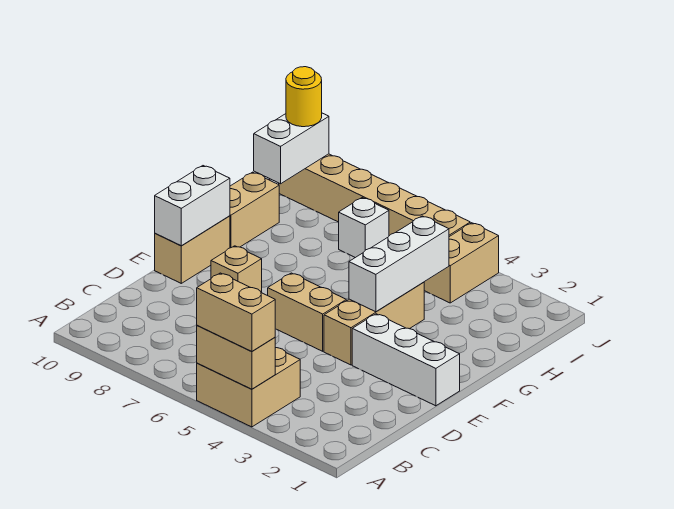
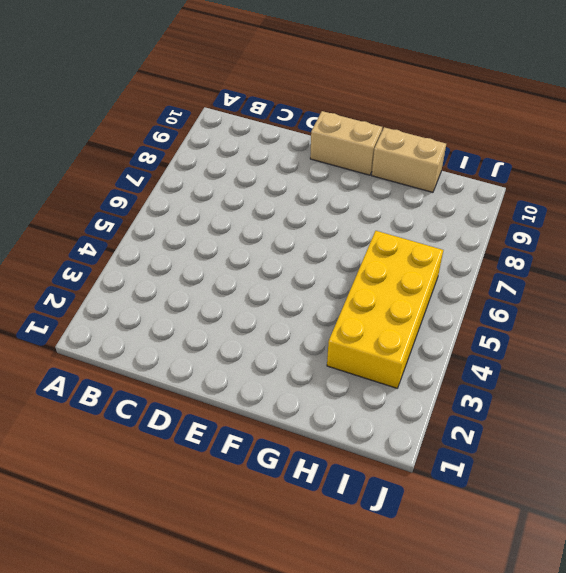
yellow brick H3:I6 level 1 -> tan brick I4:J4 level 1
none -> tan brick A4:B5 level 1
none -> white brick E1:E3 level 1
none -> tan brick E4:G4 level 1

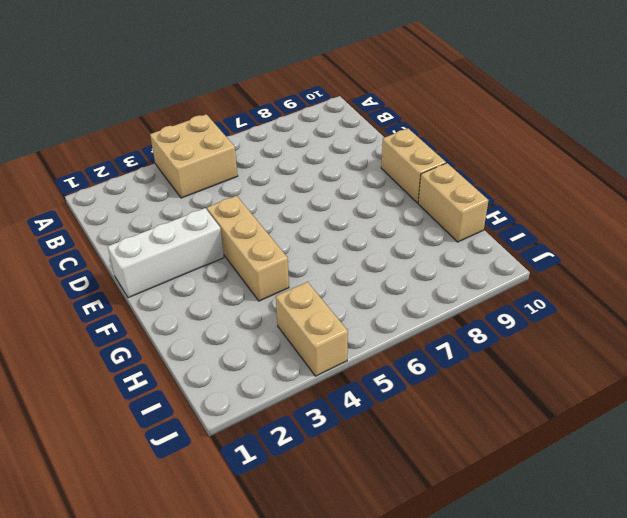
none -> tan brick E5:E6 level 1
none -> tan brick E8 level 1
none -> white brick I7 level 1

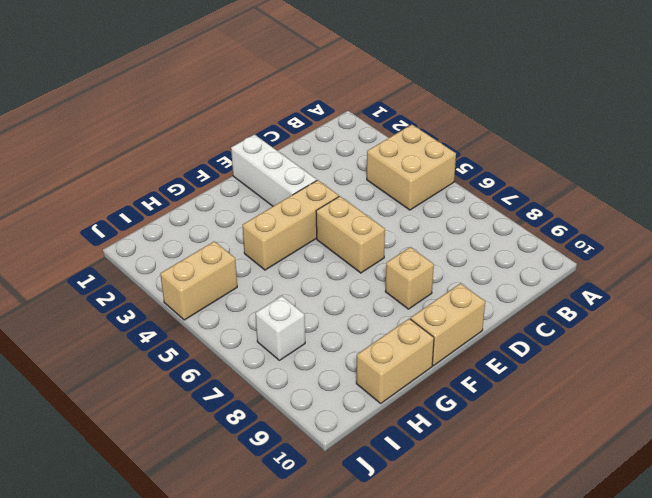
none -> tan brick J5:J10 level 1
none -> tan brick A4:A5 level 2
none -> white brick E10:F10 level 2

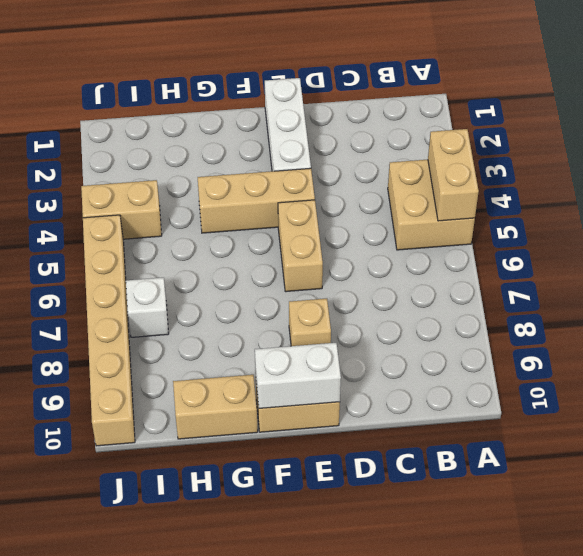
none -> white brick F4:H4 level 2
none -> white brick I10:J10 level 2
none -> tan brick A4:A5 level 3

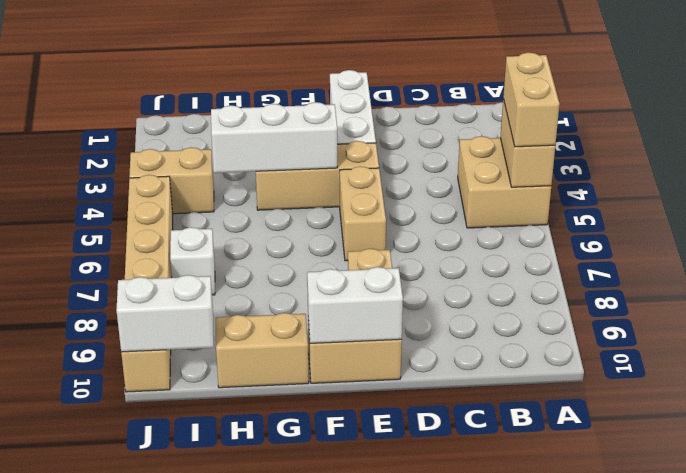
none -> yellow round brick J10 level 3

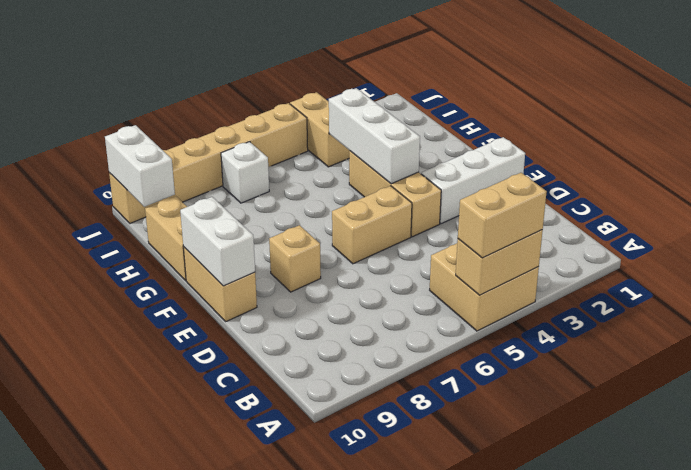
none -> yellow round brick J10 level 3

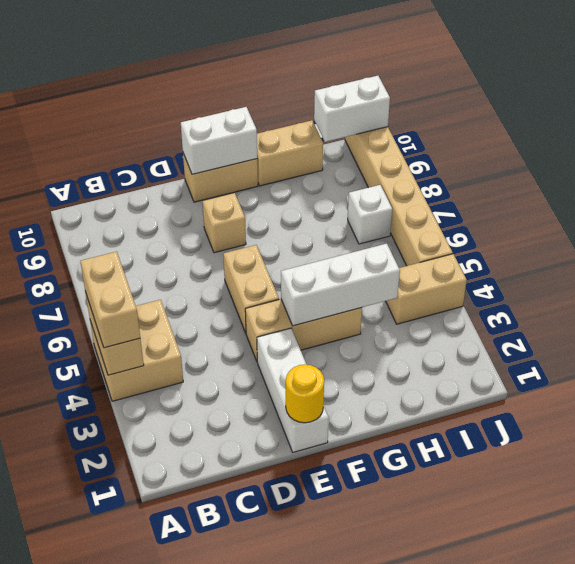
yellow round brick E1 level 2 -> yellow round brick J10 level 3

